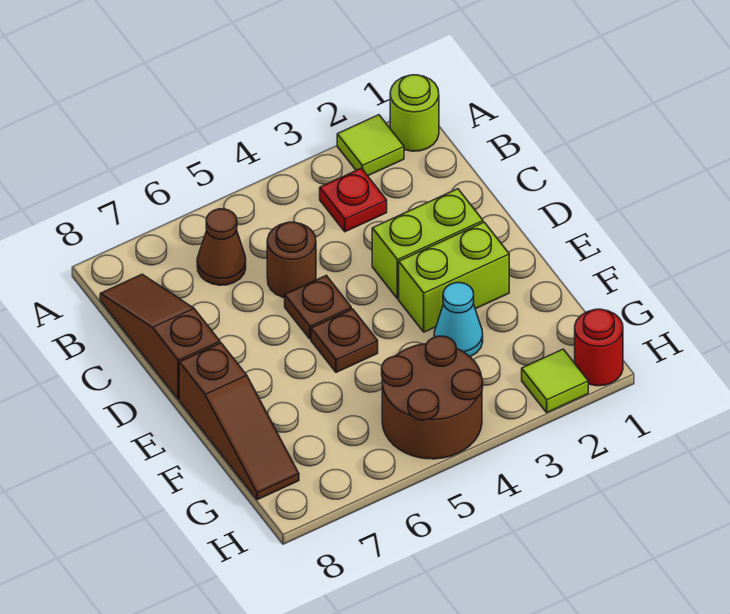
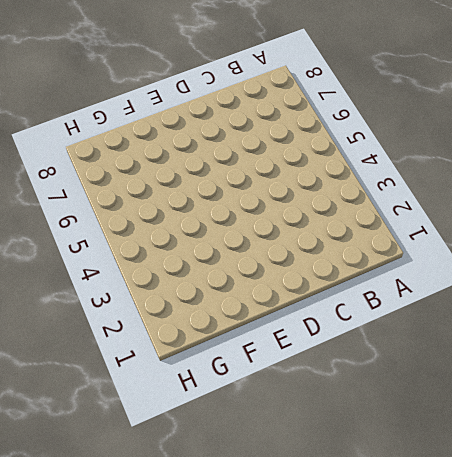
none -> lime round brick A1 level 1
none -> lime tile A2 level 1
none -> red plate B3 level 1

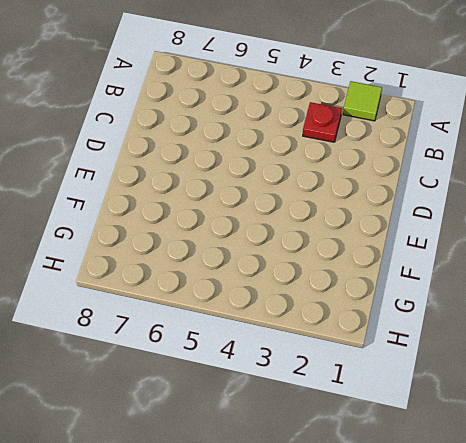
none -> lime round brick A1 level 1
none -> brown cone B6 level 1
none -> brown slope B8:D8 level 1 top D

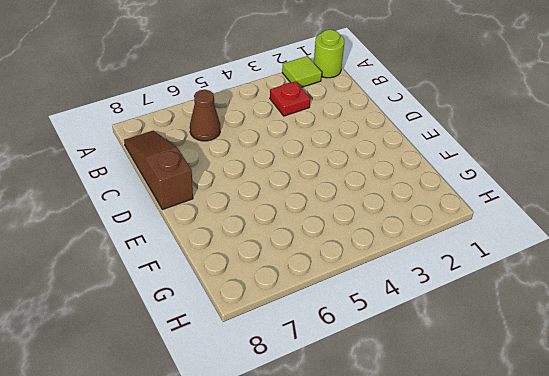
none -> brown round brick C5 level 1
none -> lime brick D2:D3 level 1
none -> brown plate D5 level 1

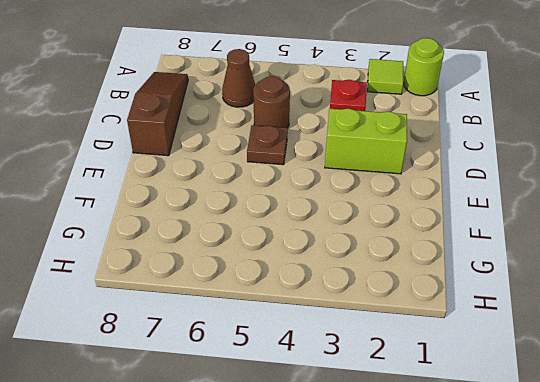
none -> lime brick E2:E3 level 1
none -> brown plate E5 level 1
none -> brown slope E8:G8 level 1 top E

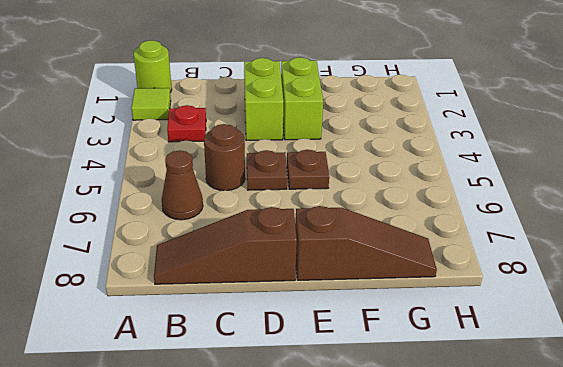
none -> cyan cone F3 level 1
none -> brown round brick G4:H5 level 1
none -> red round brick H1 level 1

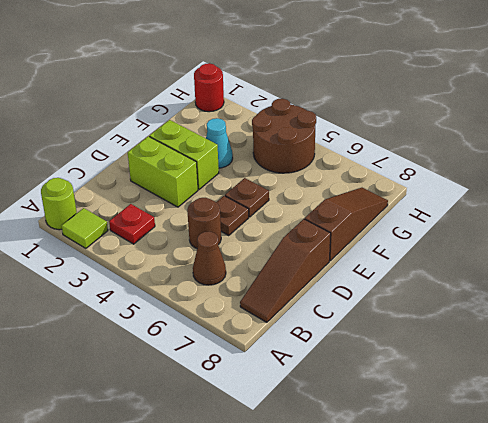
none -> lime tile H2 level 1

